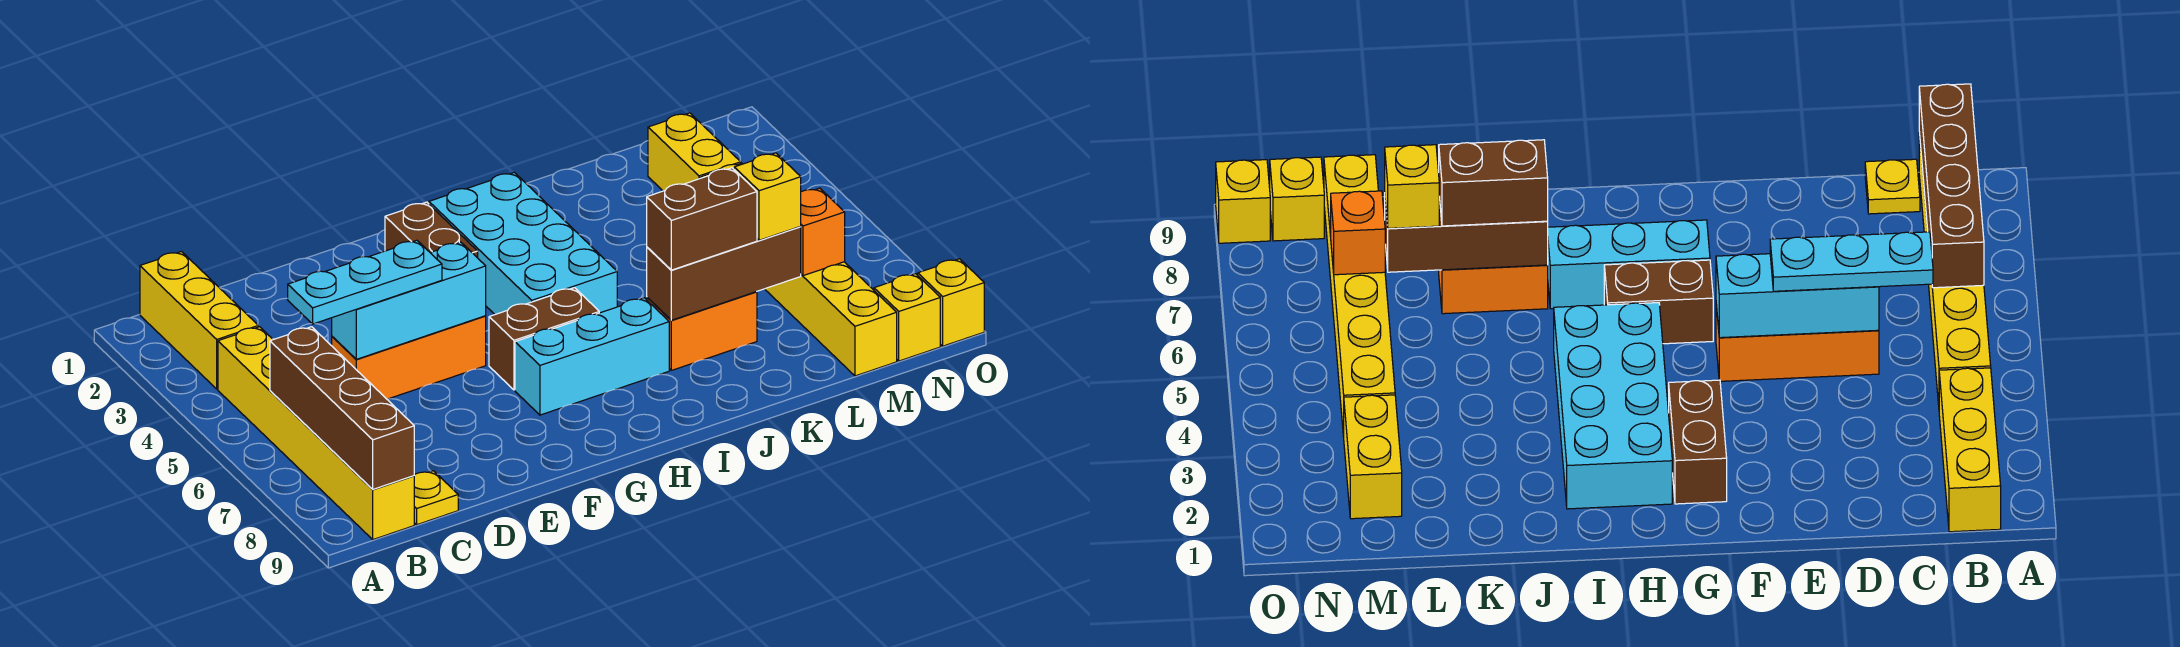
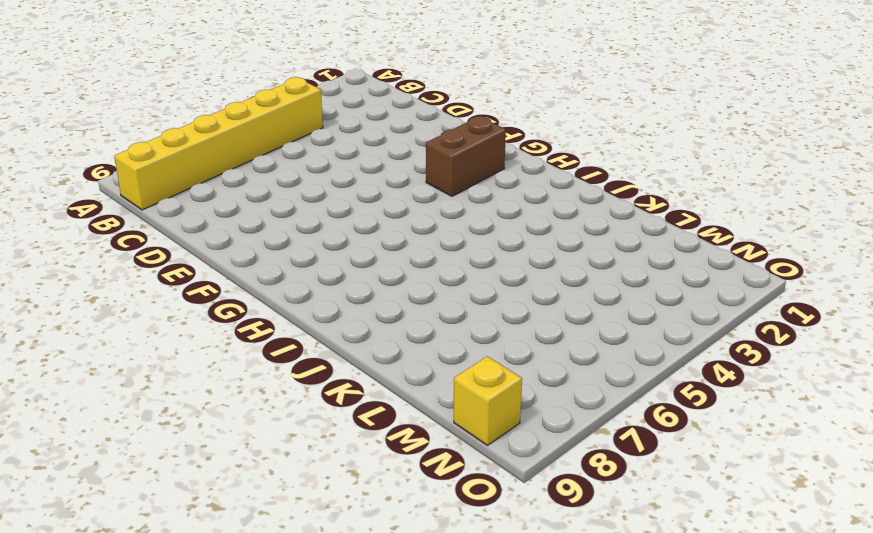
none -> yellow brick B1:B3 level 1
none -> yellow plate C9 level 1
none -> orange brick D5:F5 level 1

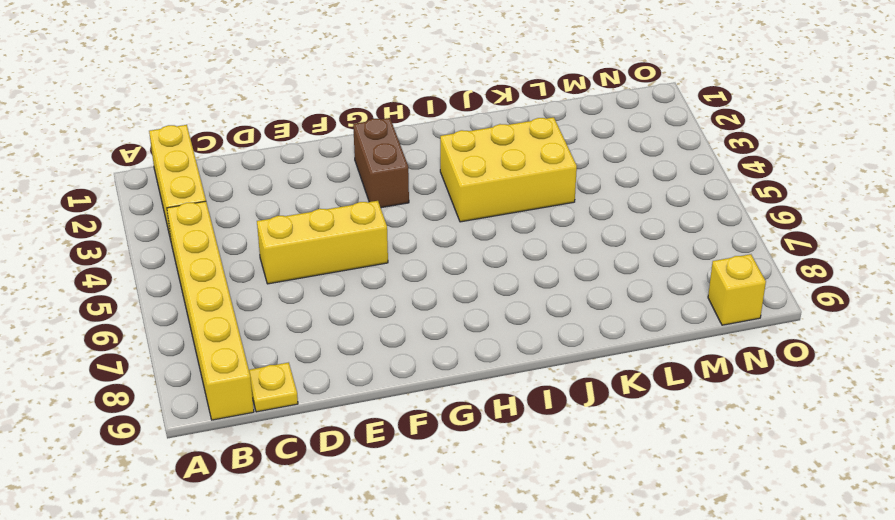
yellow brick D5:F5 level 1 -> orange brick D5:F5 level 1
yellow brick I3:K4 level 1 -> cyan brick H2:I5 level 1
none -> brown brick G6:H6 level 1
none -> cyan brick G7:I7 level 1
none -> orange brick J7:K7 level 1

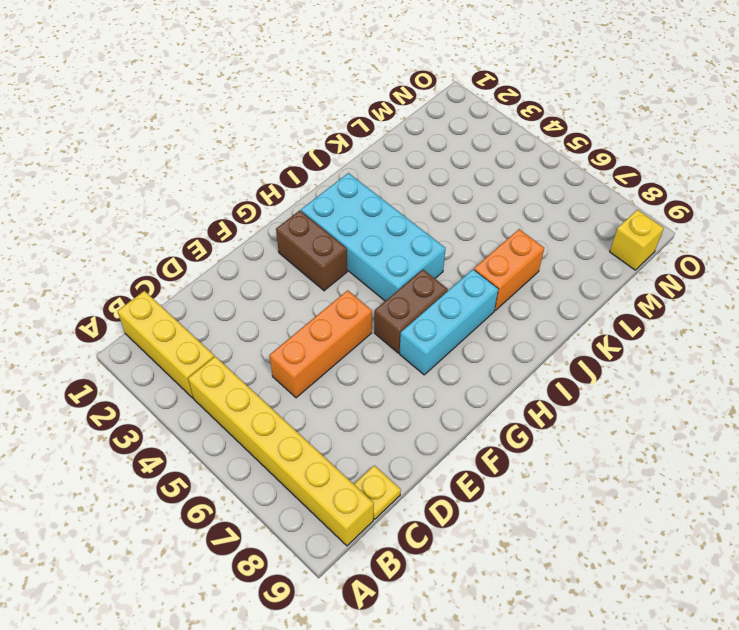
none -> yellow brick M2:M3 level 1
none -> yellow brick M4:M9 level 1
none -> yellow brick O9 level 1

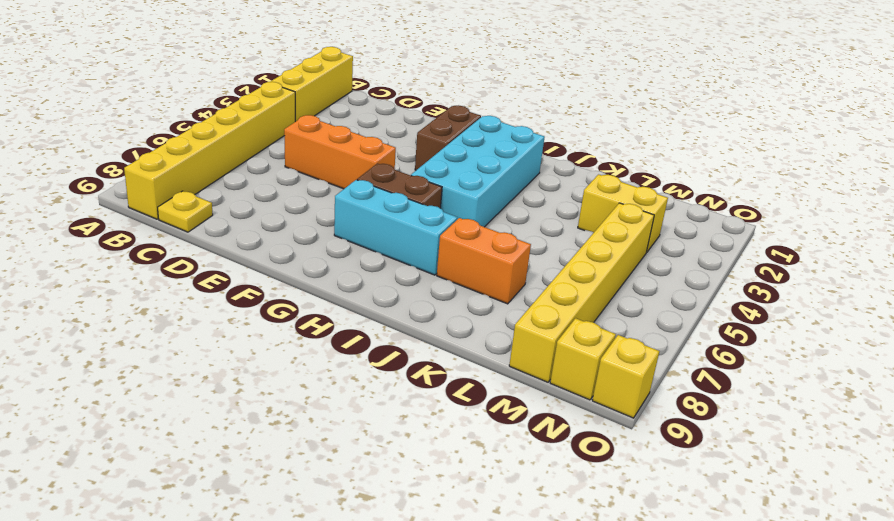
yellow brick L3:M3 level 1 -> yellow brick M2:M3 level 1
none -> brown brick B6:B9 level 2
none -> cyan brick D5:F5 level 2
none -> brown brick J7:L7 level 2

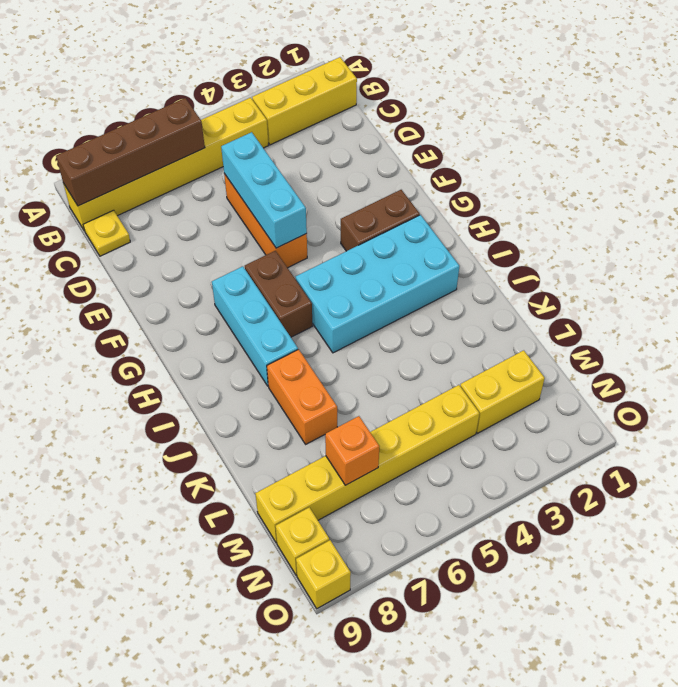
none -> brown brick J7:L7 level 2
none -> cyan plate C5:E5 level 3
none -> brown brick J7:K7 level 3

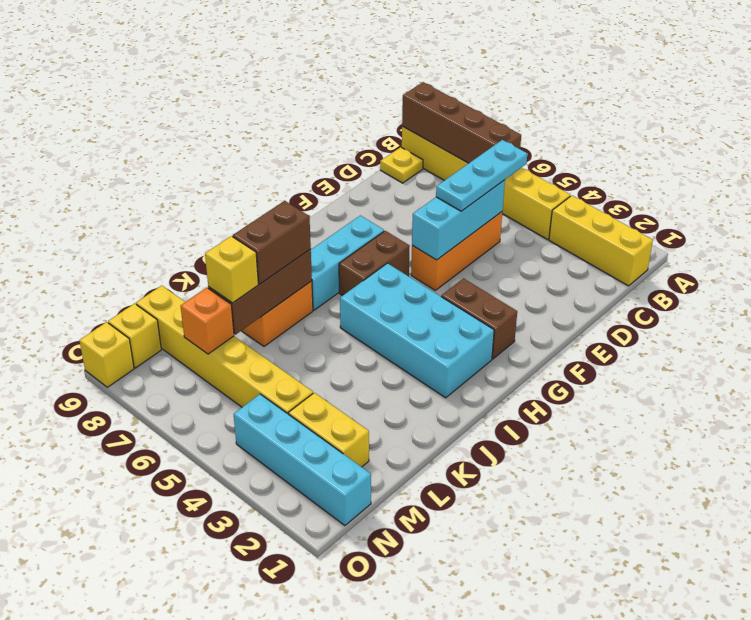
cyan brick N1:N4 level 1 -> none

